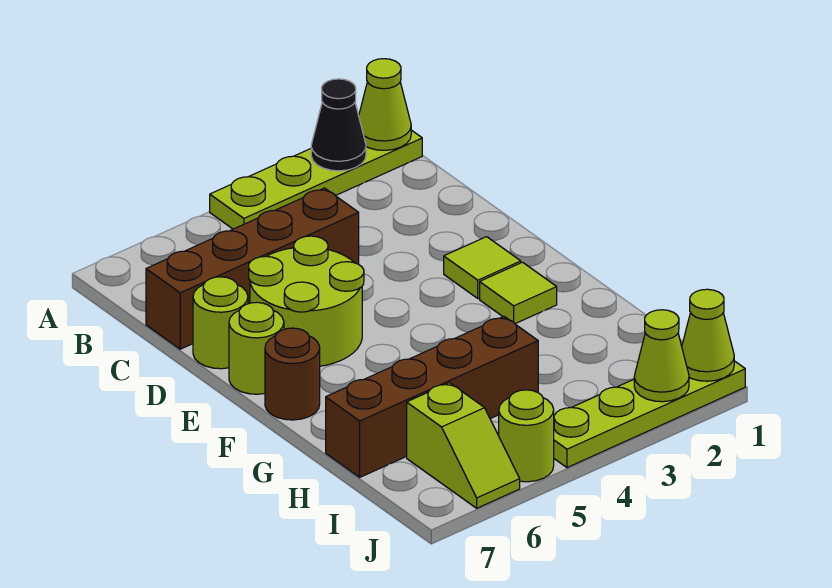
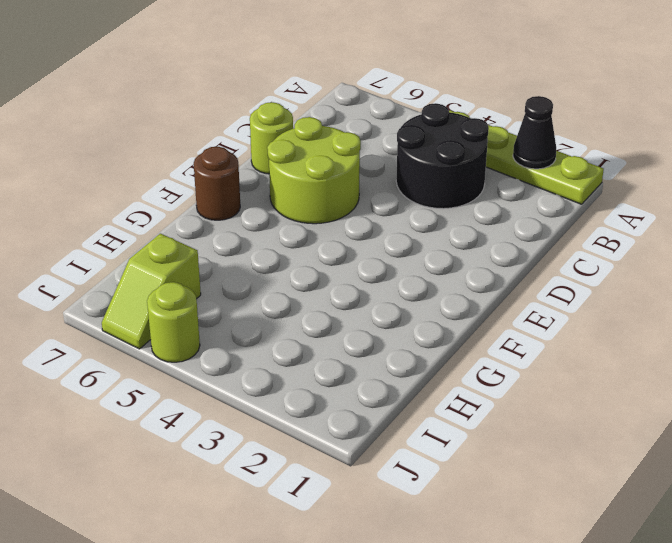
black round brick B3:C4 level 1 -> brown brick C4:C7 level 1
none -> lime tile E2 level 1
none -> lime round brick E7 level 1
none -> lime tile F2 level 1

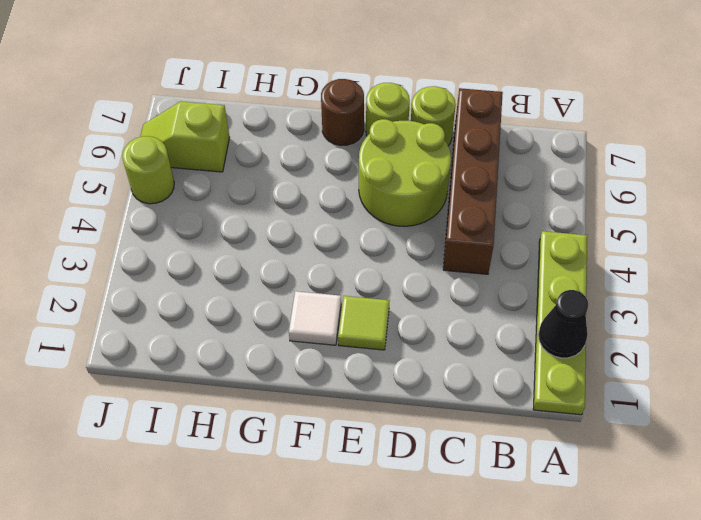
white tile F2 level 1 -> lime tile F2 level 1
none -> brown brick H4:H7 level 1
none -> lime plate J1:J4 level 1
none -> lime cone A1 level 2

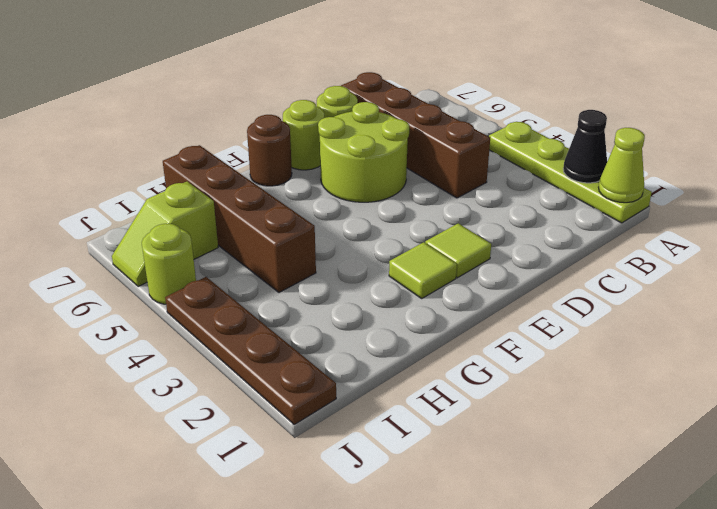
brown plate J1:J4 level 1 -> lime plate J1:J4 level 1
none -> lime cone J1 level 2
none -> lime cone J2 level 2

